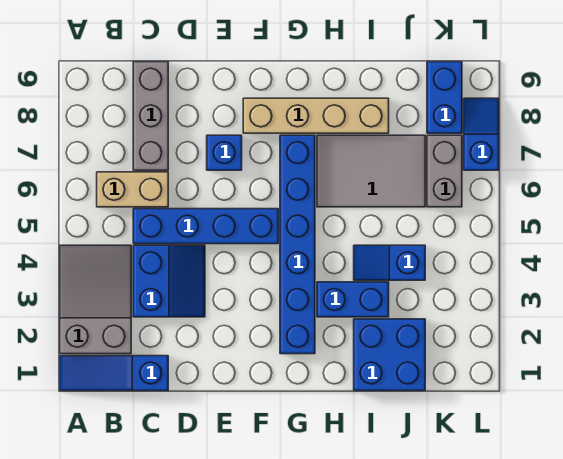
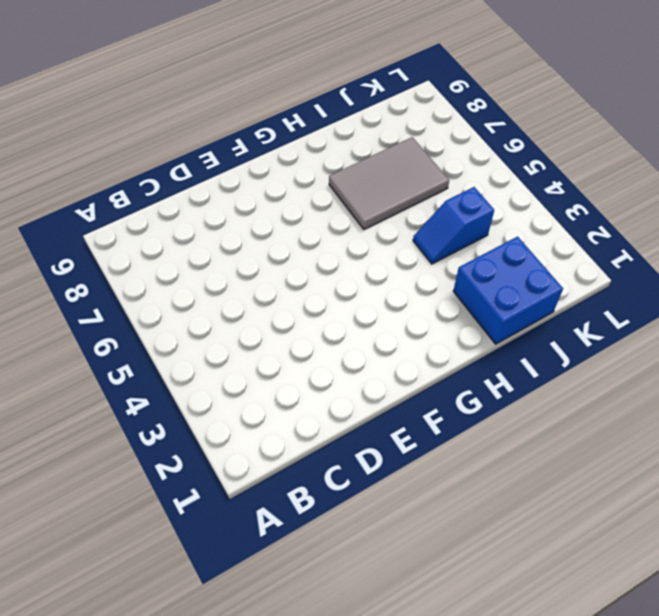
none -> blue slope A1:C1 level 1 top C
none -> grey slope A2:B4 level 1 top 2
none -> tan brick B6:C6 level 1

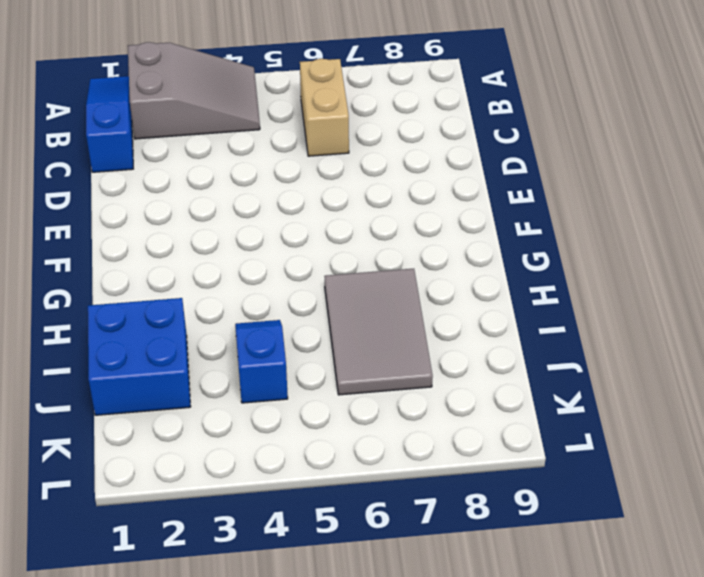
none -> blue slope C3:D4 level 1 top C
none -> blue brick C5:F5 level 1
none -> grey brick C7:C9 level 1

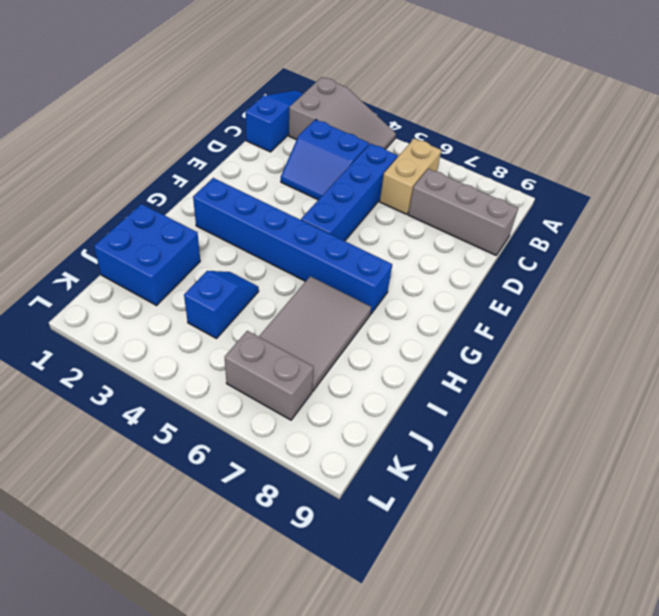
none -> blue brick E7 level 1
none -> tan brick F8:I8 level 1
none -> blue brick H3:I3 level 1

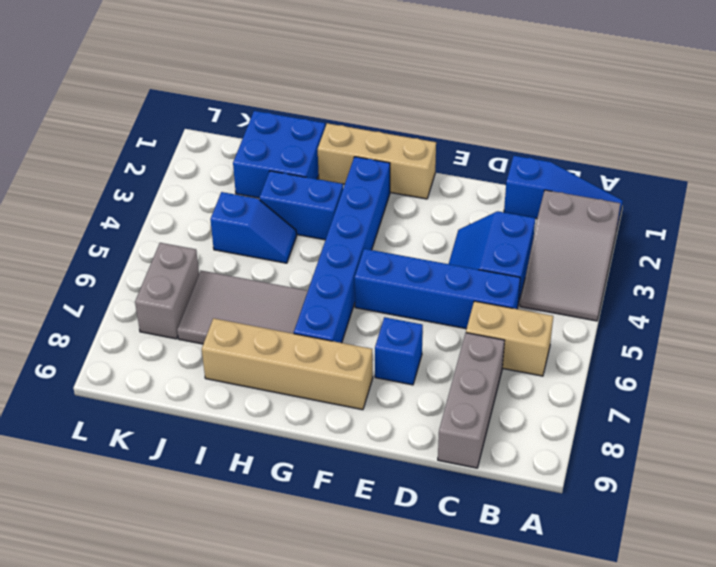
tan brick F1:H1 level 1 -> none
none -> blue brick K8:K9 level 1
none -> blue slope L7:L8 level 1 top 7

